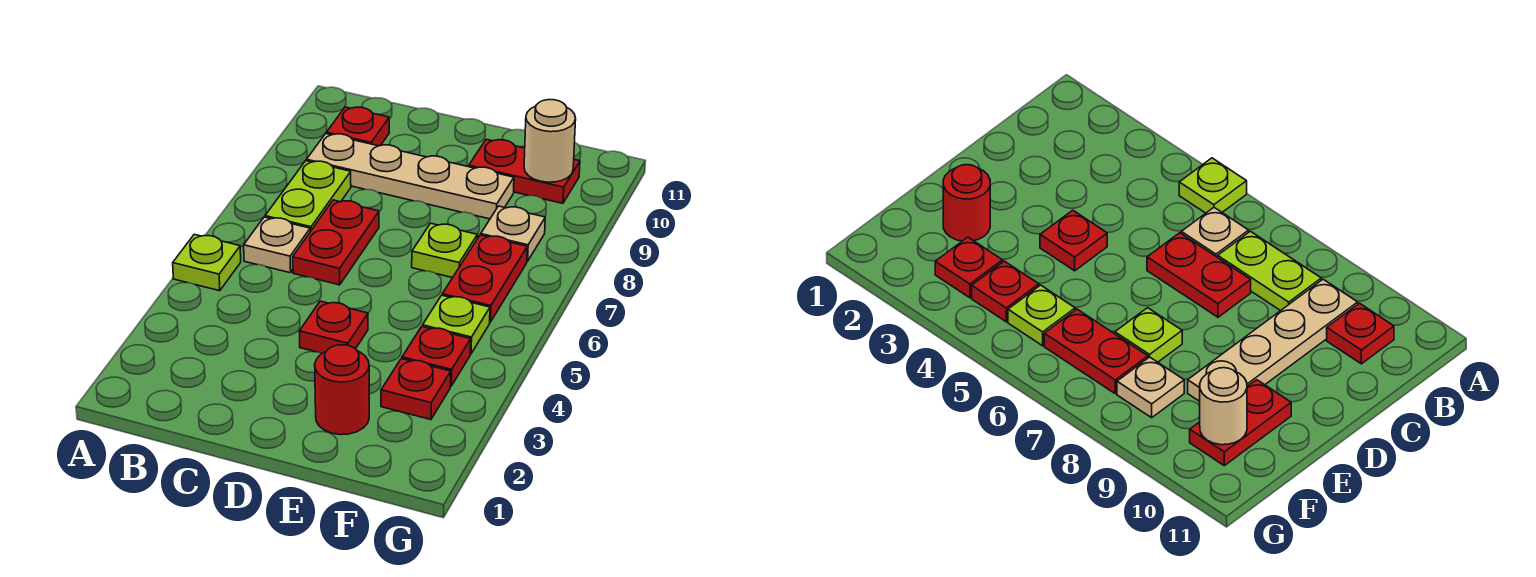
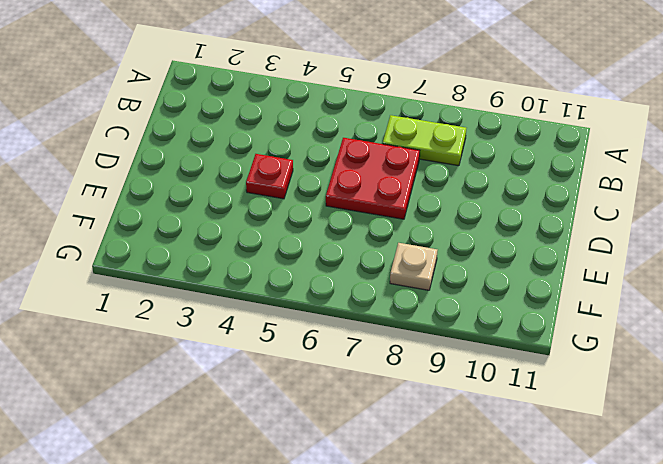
red plate C6:D7 level 1 -> red plate C6:C7 level 1
none -> lime plate A5 level 1
none -> tan plate B6 level 1
none -> tan plate B9:E9 level 1

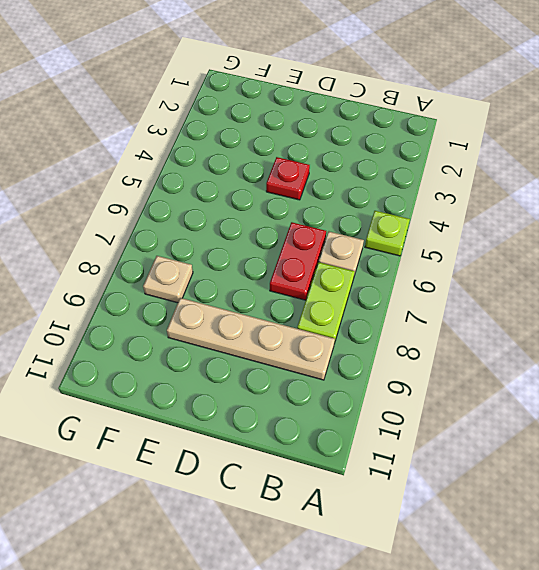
none -> red plate B10 level 1
none -> red round brick E2 level 1
none -> lime plate E7 level 1

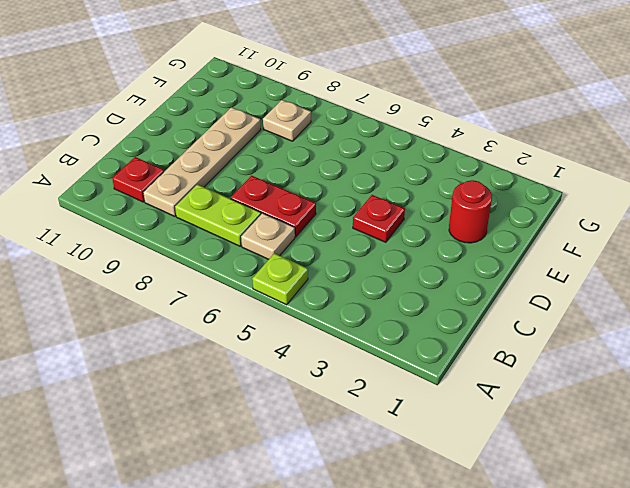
none -> lime plate E7 level 1
none -> red plate E10:F10 level 1
none -> red plate F3 level 1

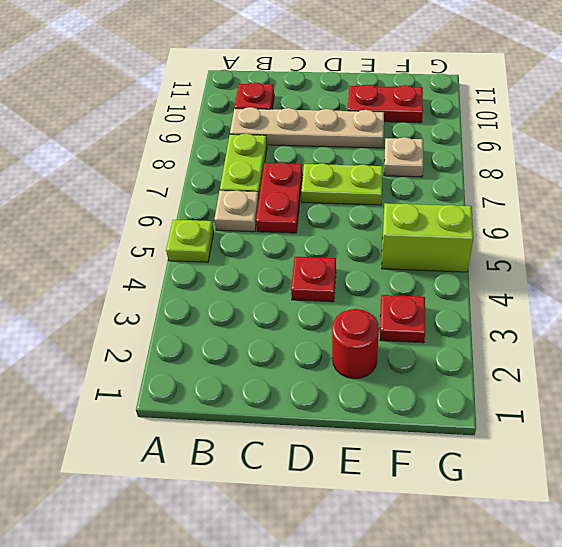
lime plate D7:E7 level 1 -> lime plate E7 level 1
lime brick F5:G5 level 1 -> lime plate F5 level 1
none -> red plate F4 level 1
none -> red plate F6:F7 level 1
none -> tan round brick F10 level 2

